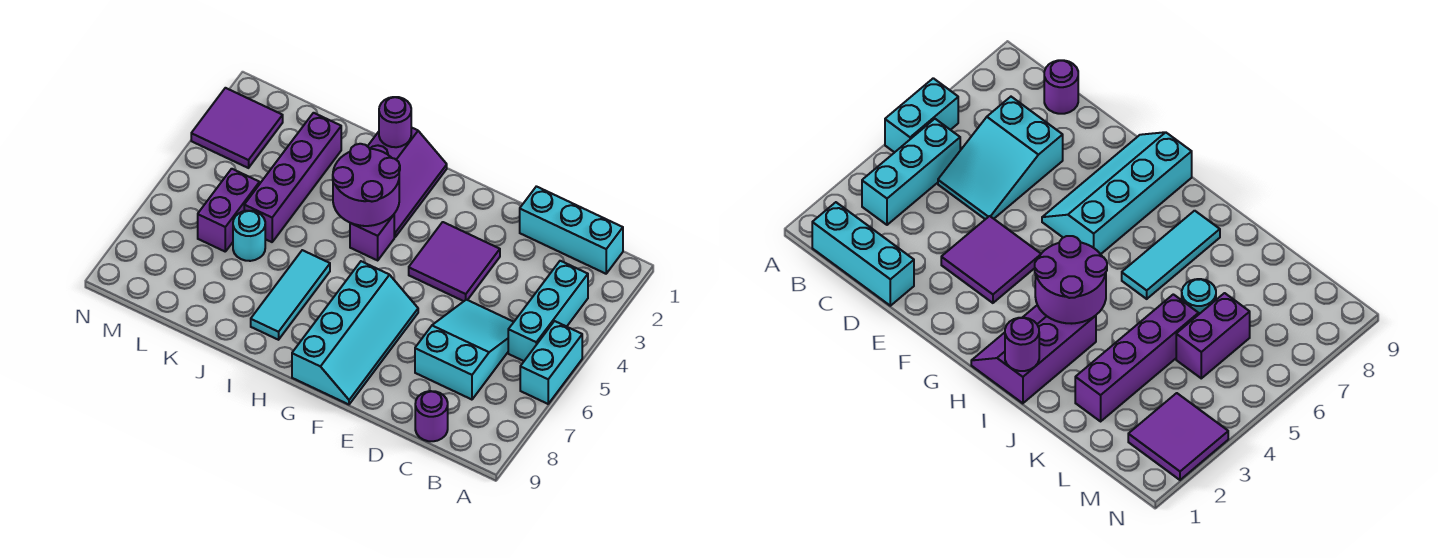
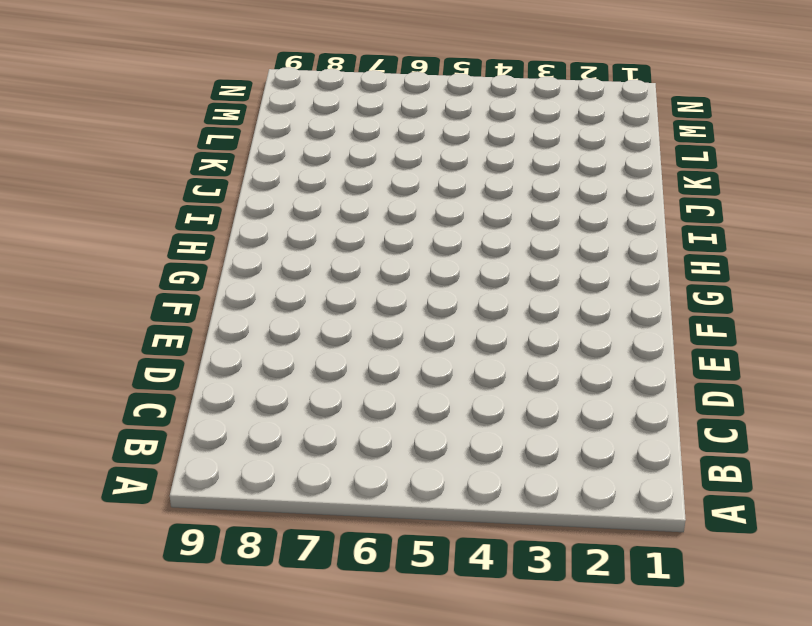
none -> cyan brick A5:A6 level 1
none -> cyan brick B1:D1 level 1
none -> cyan brick B3:B5 level 1

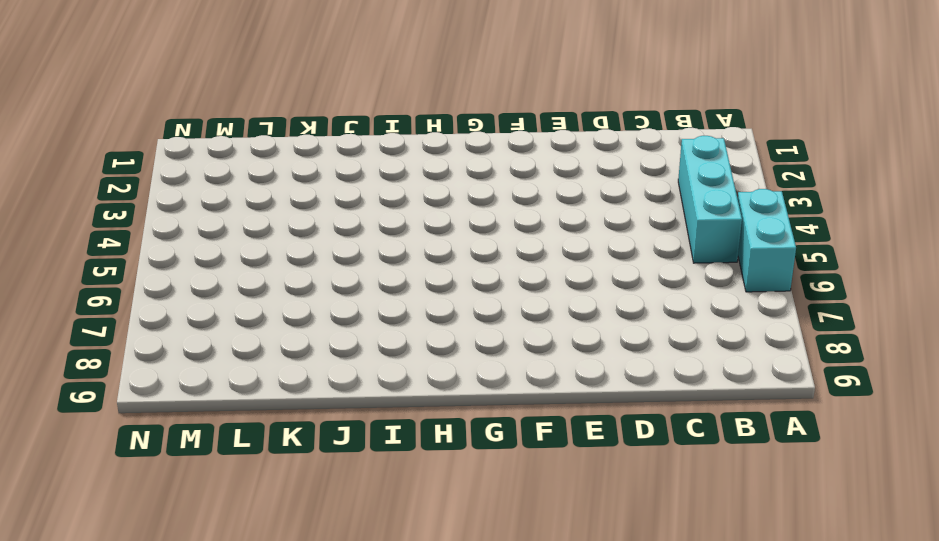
none -> cyan brick B1:D1 level 1
none -> cyan slope C5:D7 level 1 top 7
none -> purple round brick C9 level 1

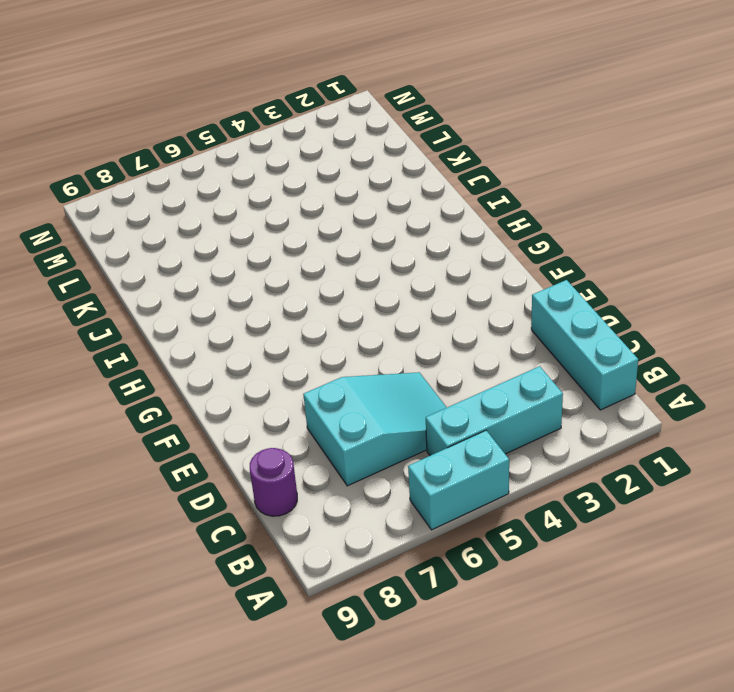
none -> purple tile E3:F4 level 1
none -> cyan slope F6:G9 level 1 top G
none -> purple slope H1:I3 level 1 top I

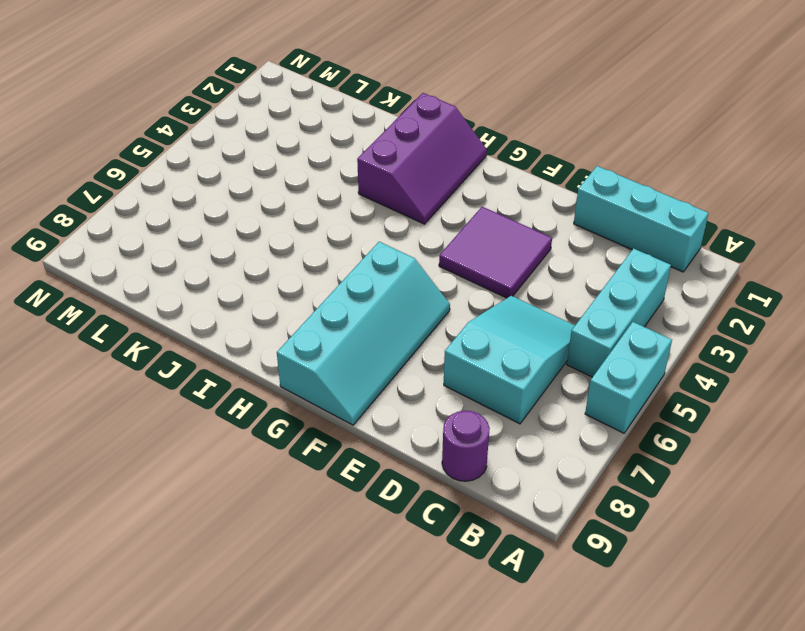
none -> purple brick H4 level 1
none -> cyan tile I6:I8 level 1
none -> purple brick K2:K5 level 1

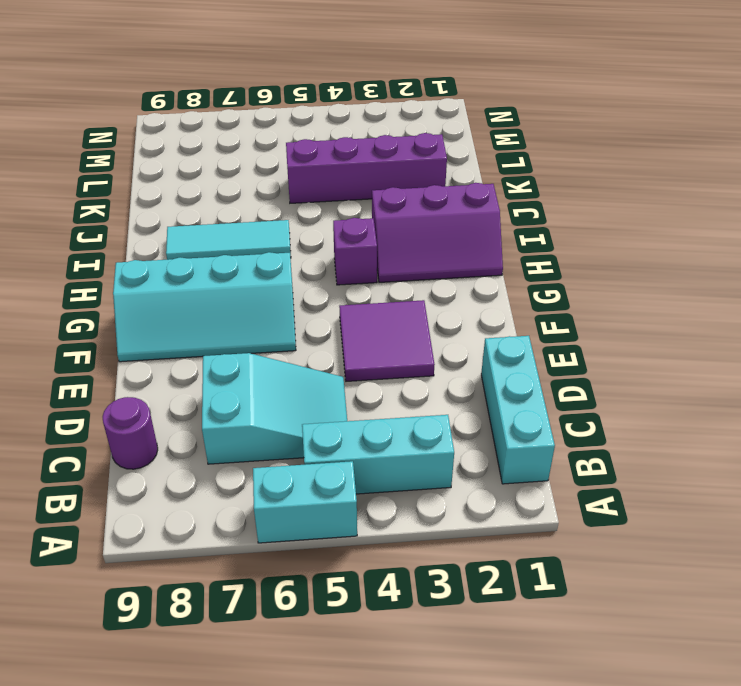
none -> cyan round brick K6 level 1
none -> purple brick L5:L6 level 1
none -> purple tile M2:N3 level 1

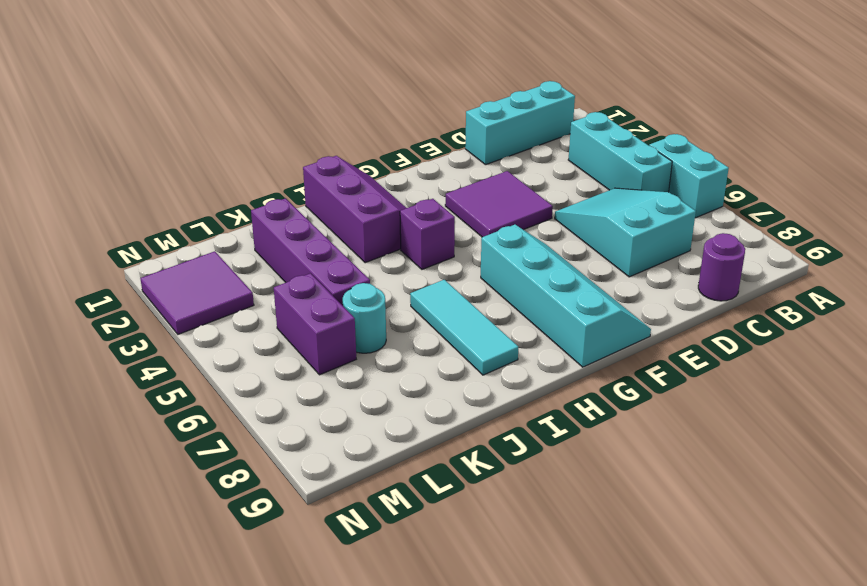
none -> purple round brick H3:I4 level 2
none -> purple round brick I1 level 2

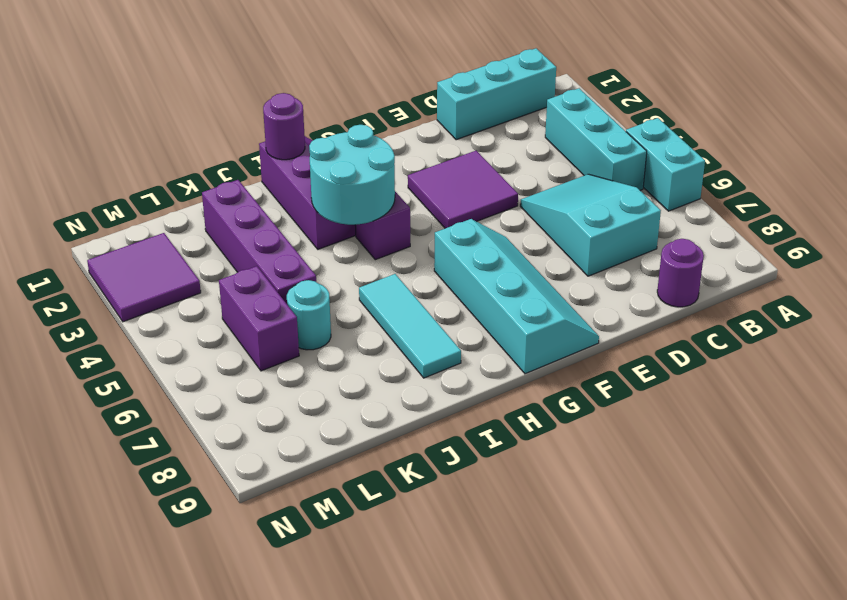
cyan round brick H3:I4 level 2 -> purple round brick H3:I4 level 2

